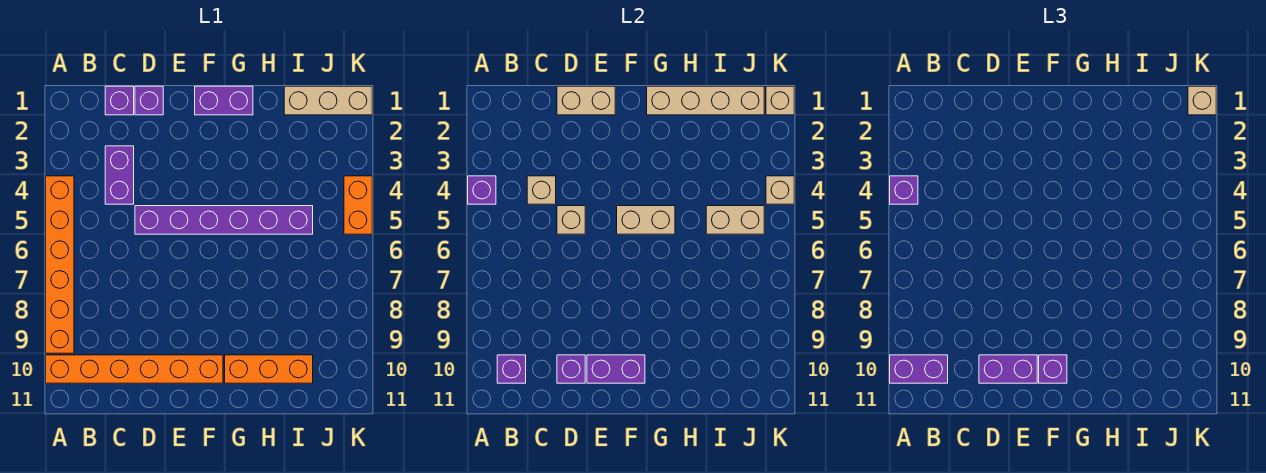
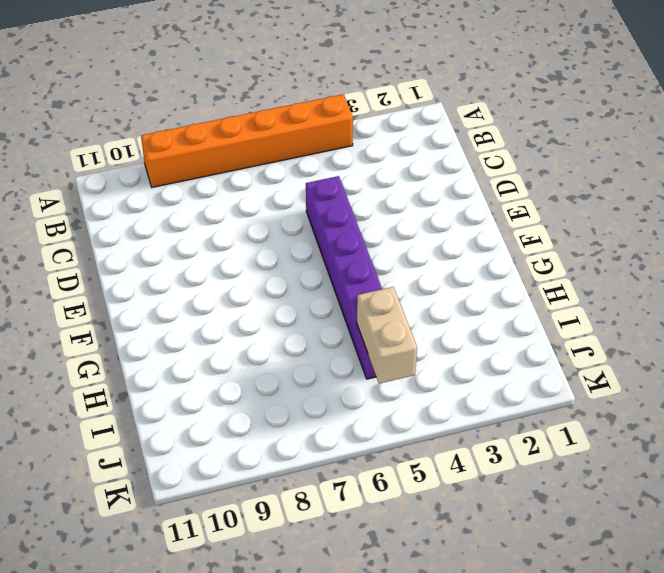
none -> orange brick A10:F10 level 1
none -> purple brick C1 level 1
none -> purple brick C3:C4 level 1

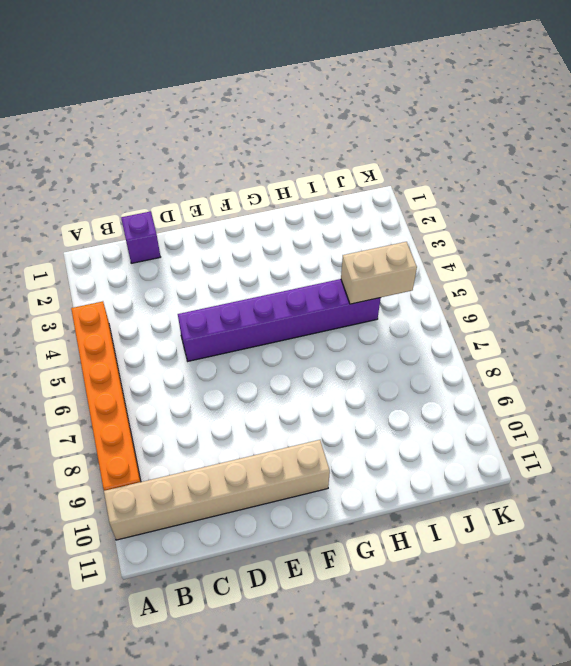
tan brick A10:F10 level 1 -> orange brick A10:F10 level 1
none -> purple brick C3:C4 level 1
none -> purple brick D1 level 1
none -> purple brick F1:G1 level 1

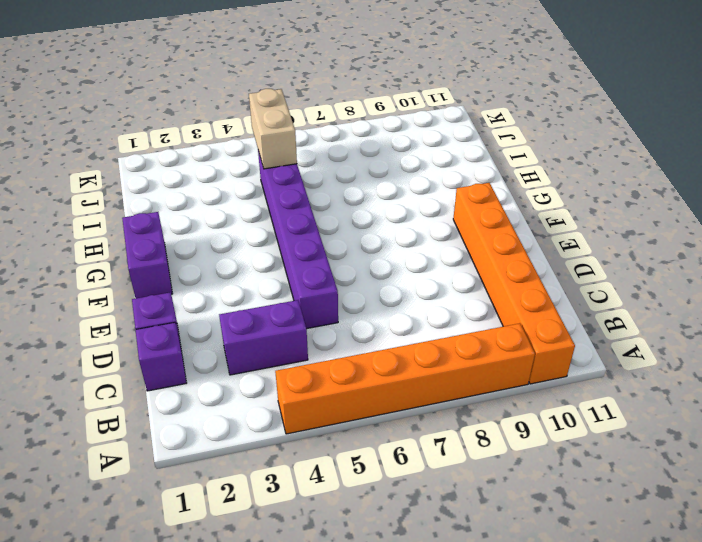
none -> orange brick G10:I10 level 1
none -> tan brick I1:K1 level 1
none -> orange brick K4:K5 level 1

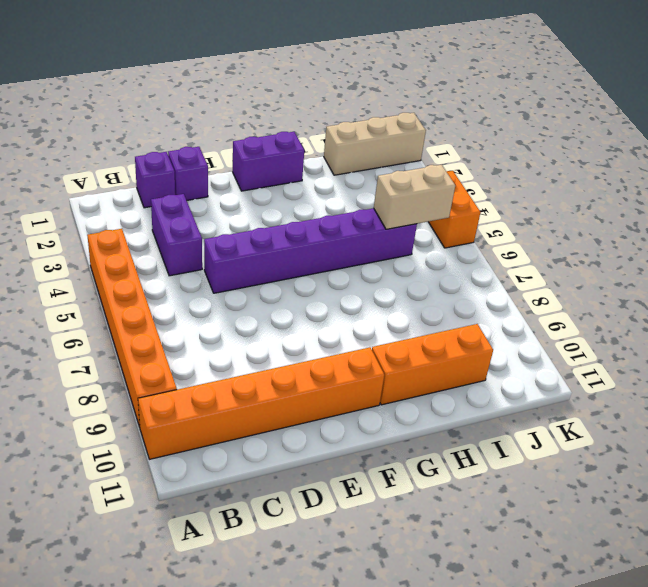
none -> purple brick A4 level 2
none -> purple brick B10 level 2
none -> tan brick C4 level 2

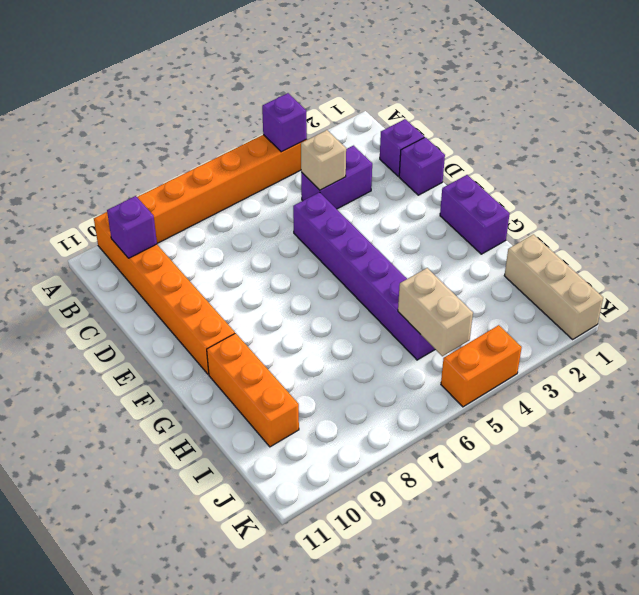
none -> tan brick D1:E1 level 2
none -> tan brick D5 level 2
none -> purple brick D10 level 2

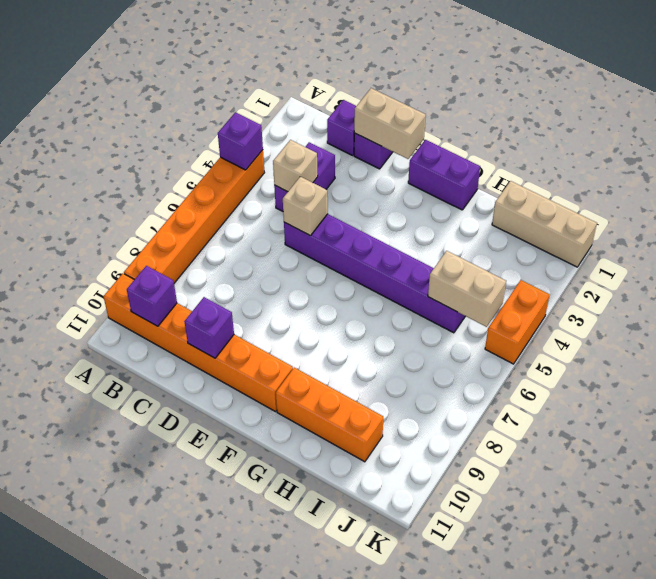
none -> purple brick E10:F10 level 2
none -> tan brick F5:G5 level 2
none -> tan brick G1:J1 level 2

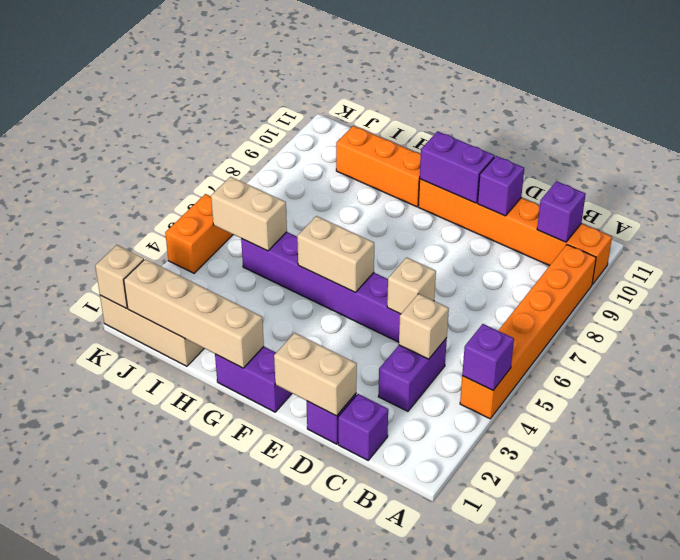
none -> tan brick K4 level 2
none -> purple brick A4 level 3
none -> purple brick A10:B10 level 3

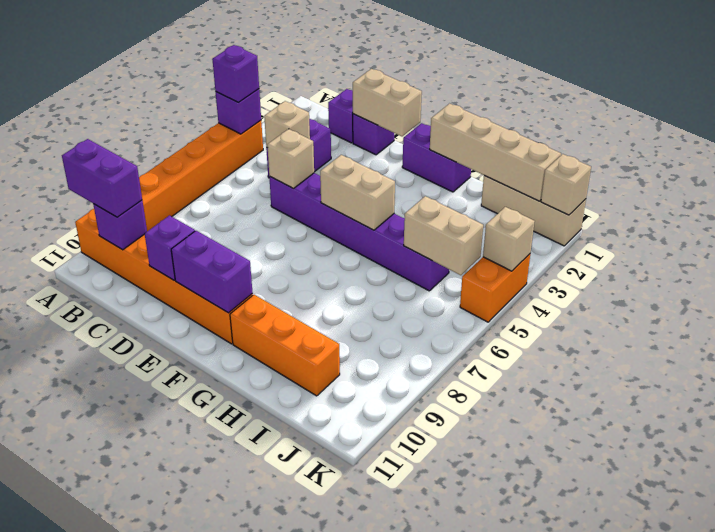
none -> purple brick D10:E10 level 3
none -> purple brick F10 level 3
none -> tan brick K1 level 3

